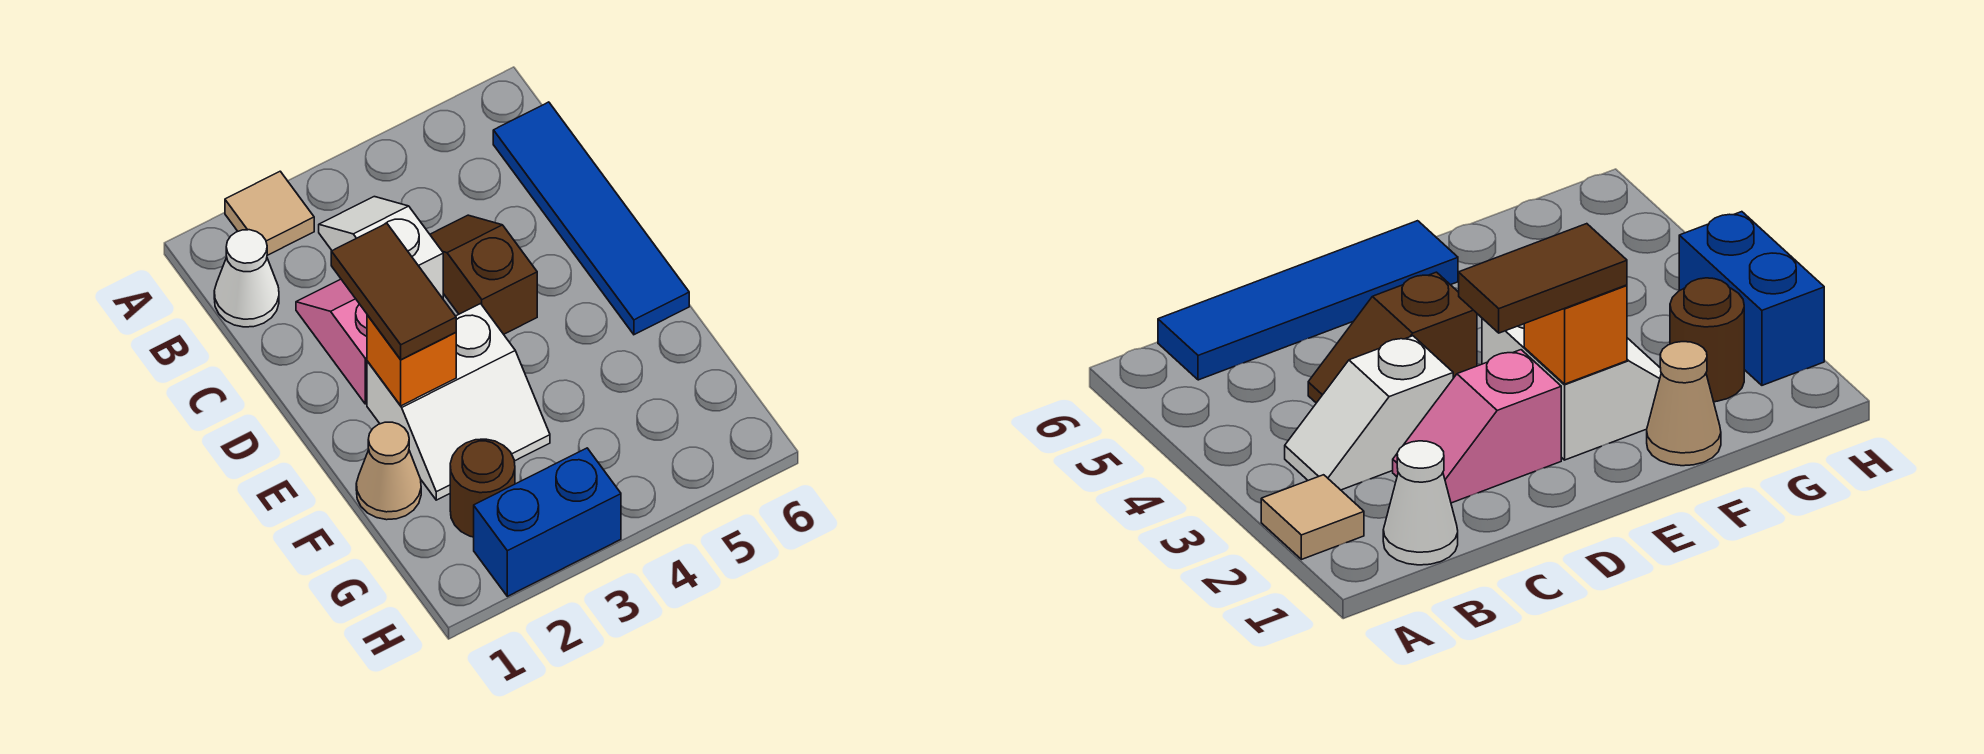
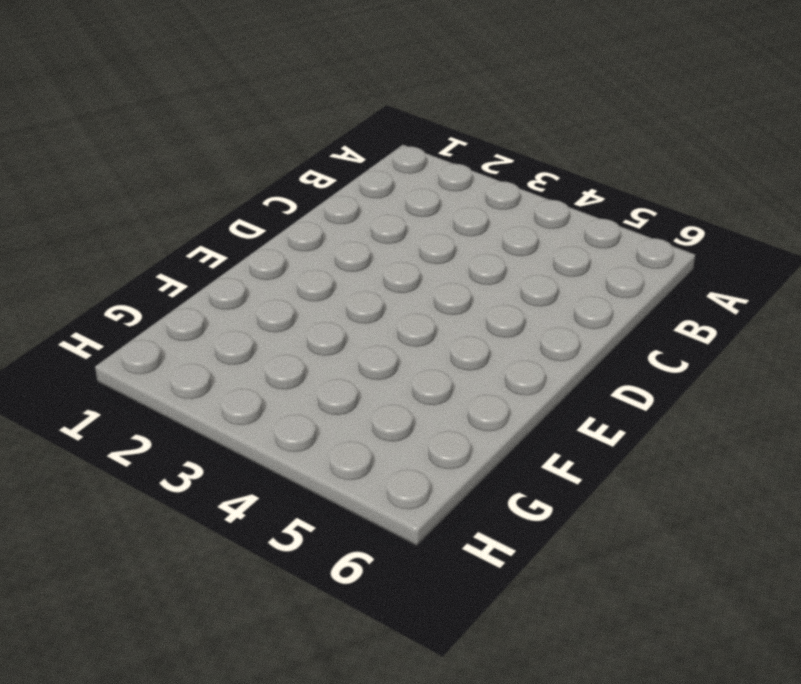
none -> tan tile A2 level 1
none -> white cone B1 level 1
none -> white slope B3:C3 level 1 top C

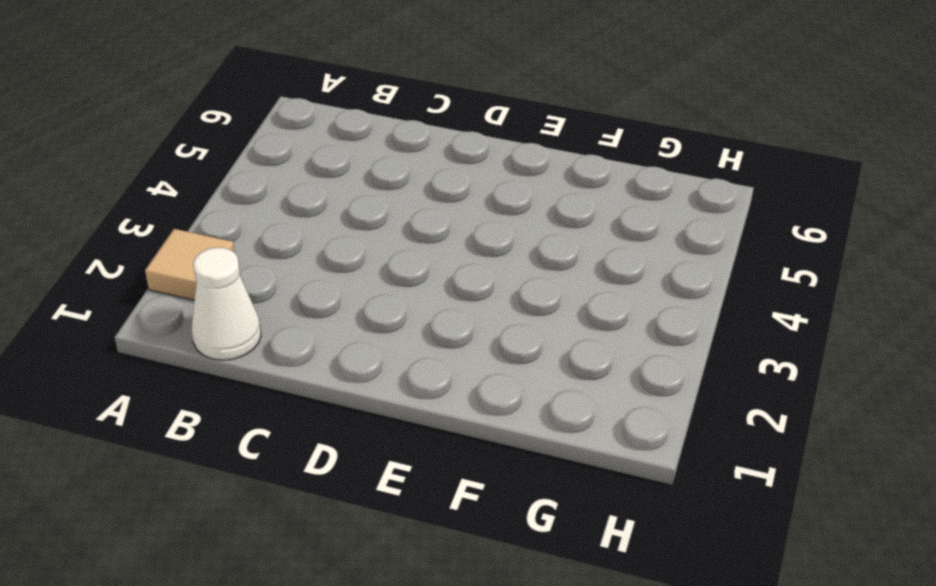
none -> white slope B3:C3 level 1 top C
none -> blue tile B6:E6 level 1
none -> pink slope C2:D2 level 1 top D

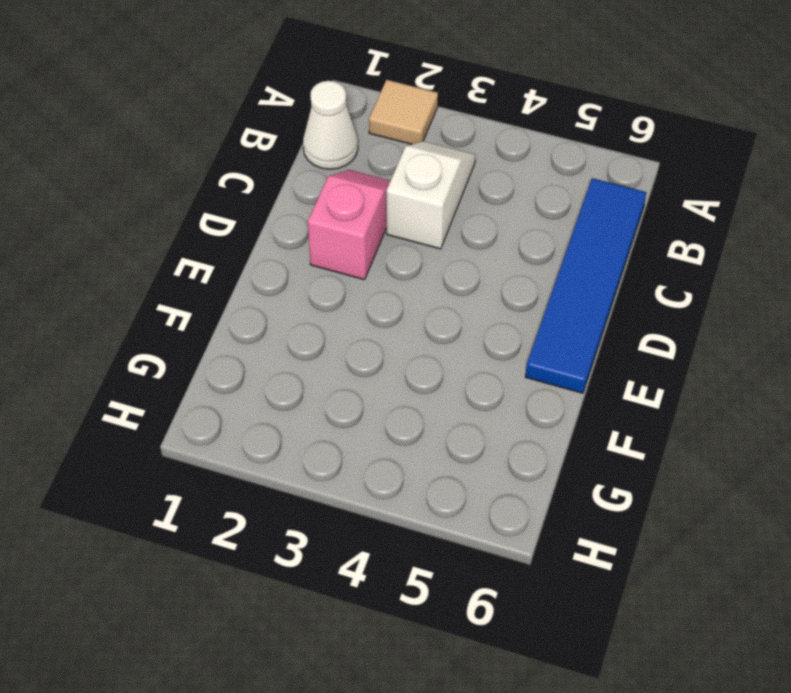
none -> brown slope C4:D4 level 1 top D
none -> white slope E2:F3 level 1 top E
none -> tan cone F1 level 1

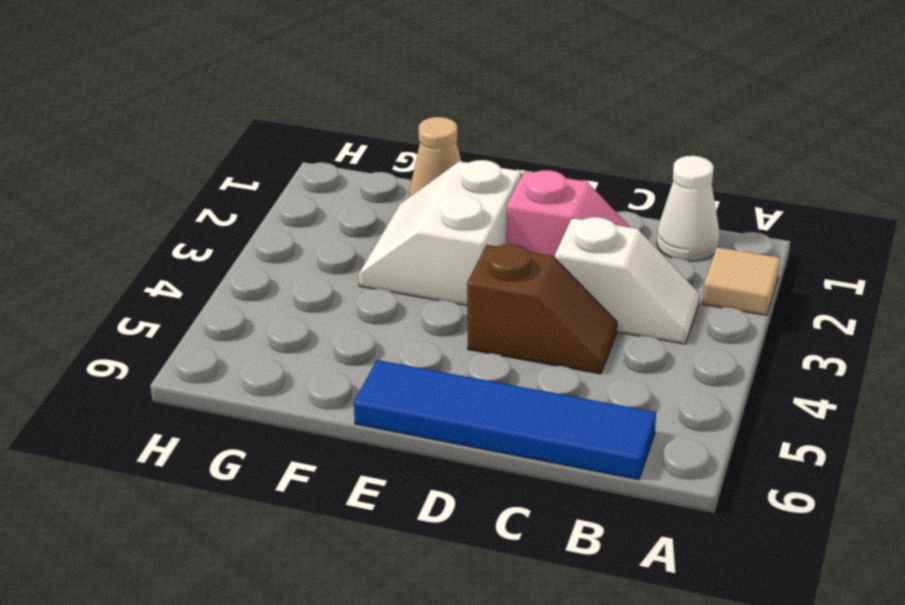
none -> brown round brick G2 level 1
none -> blue brick H2:H3 level 1
none -> orange brick E2 level 2

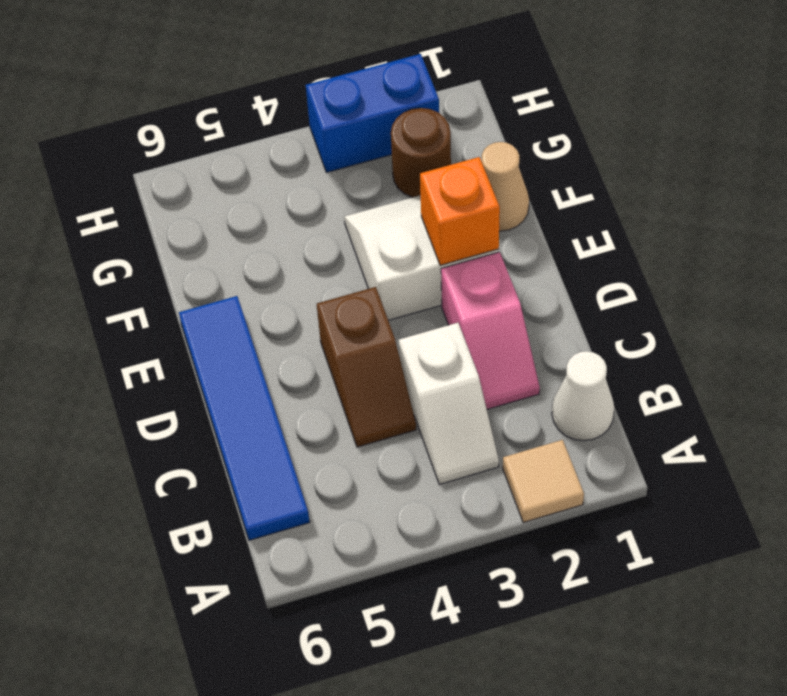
none -> brown tile D2:E2 level 3

